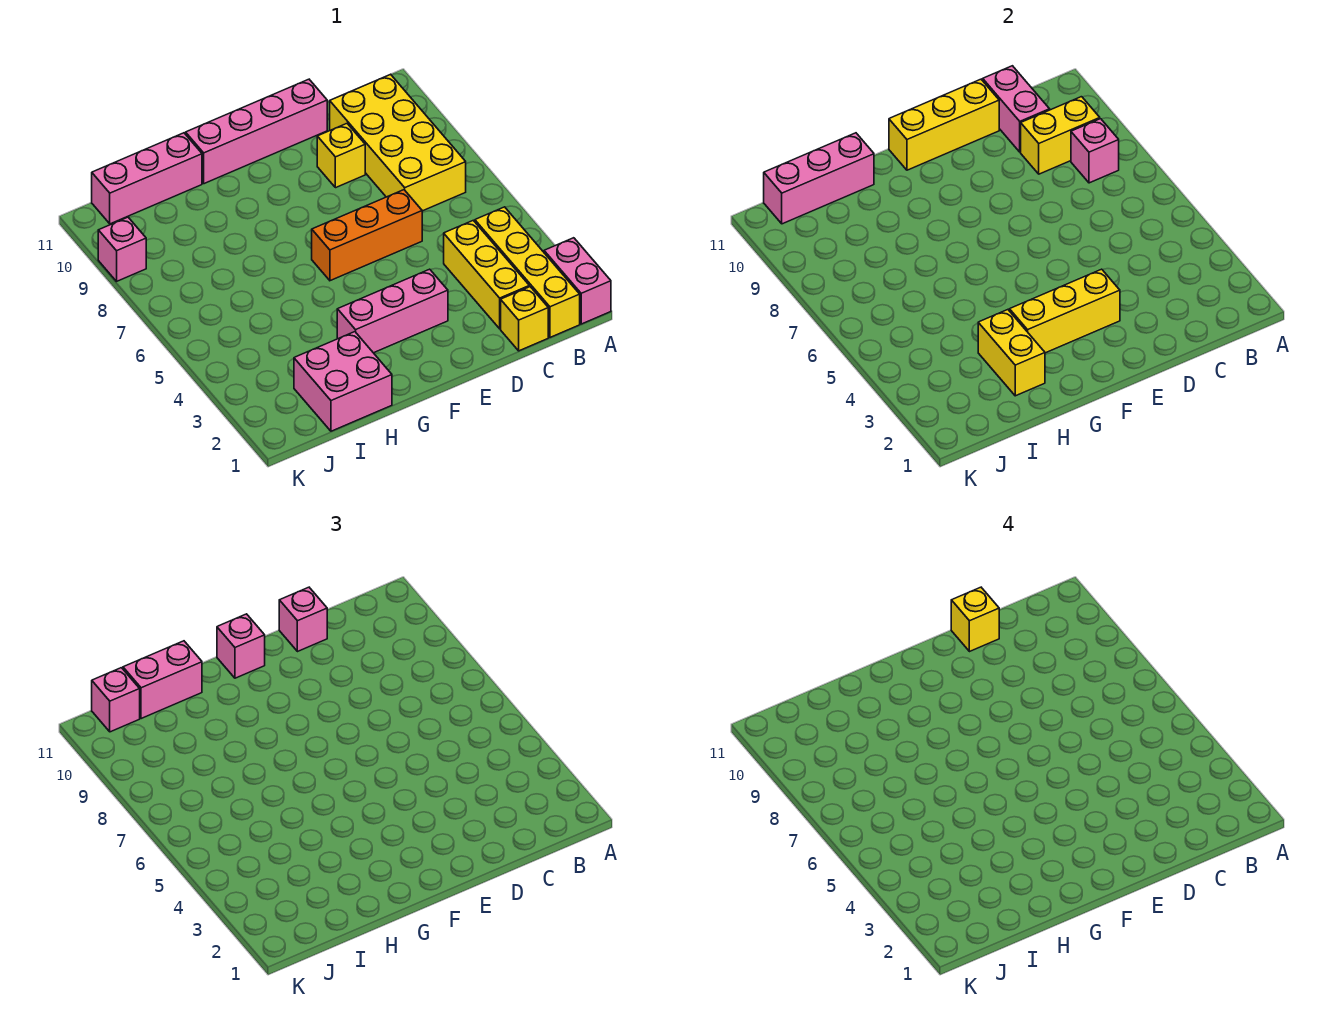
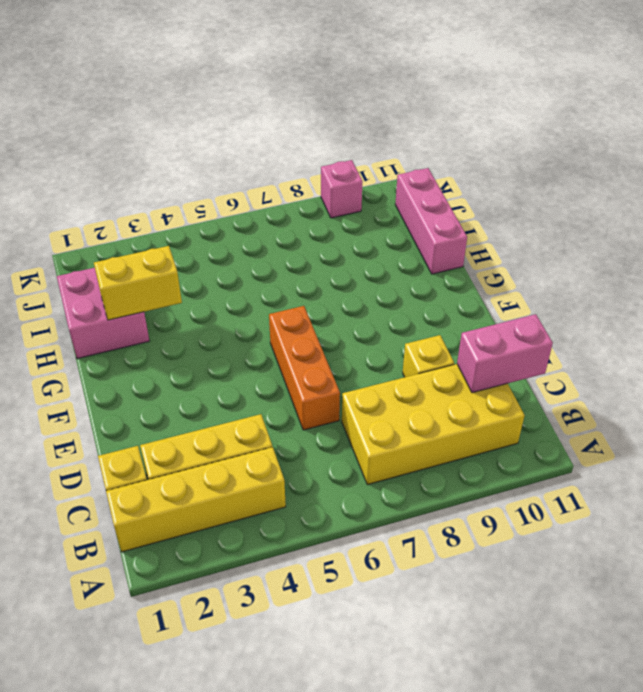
none -> pink brick A1:A2 level 1
none -> pink brick D11:G11 level 1
none -> pink brick E3:G3 level 1

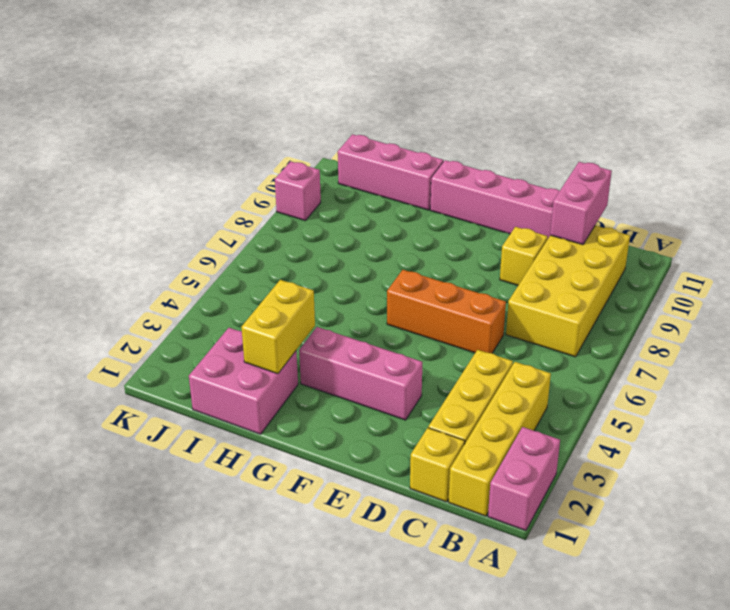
none -> pink brick B8 level 2
none -> yellow brick B9:C9 level 2
none -> yellow brick D11:F11 level 2

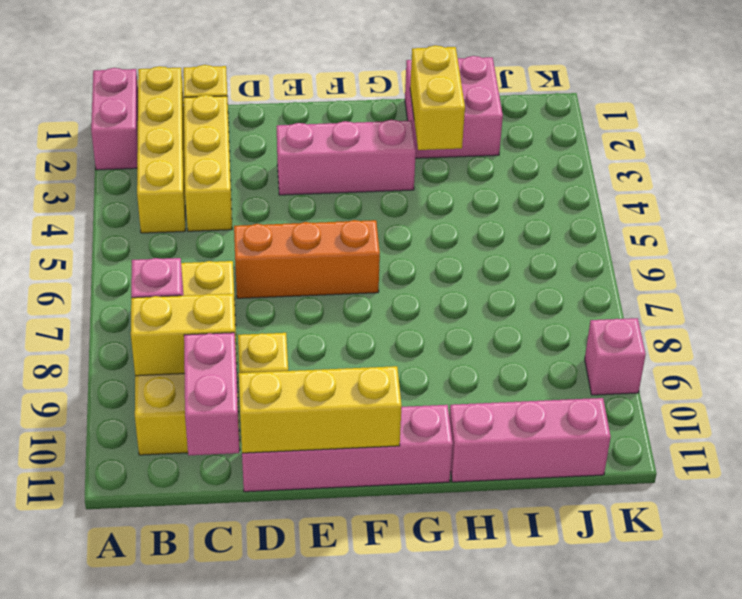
none -> yellow brick E3:G3 level 2
none -> pink brick H11:J11 level 2
none -> pink brick D11 level 3

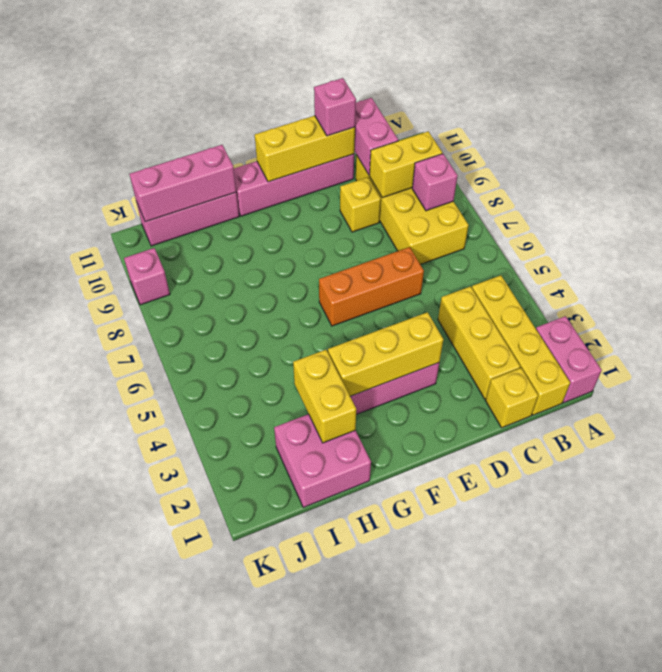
none -> pink brick F11 level 3
none -> pink brick H11:I11 level 3
none -> pink brick J11 level 3

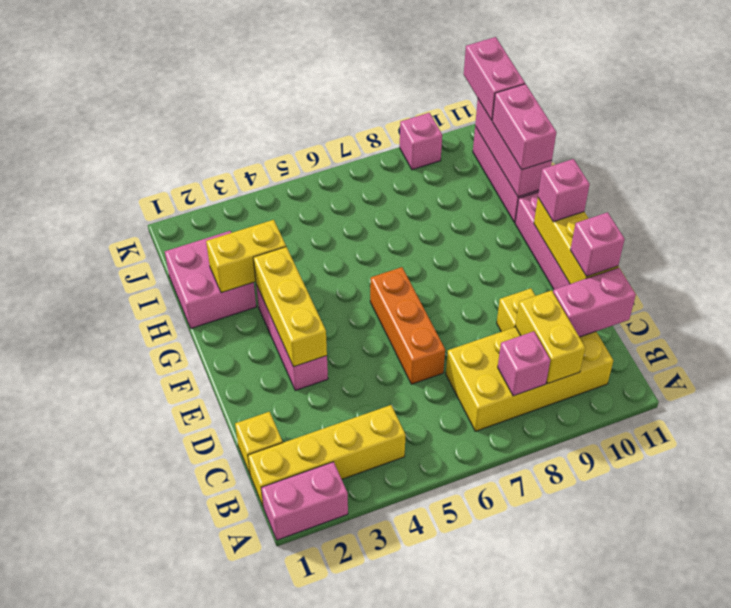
pink brick J11:K11 level 3 -> pink brick J11 level 3
none -> yellow brick C2:C4 level 1
none -> yellow brick D11 level 4

